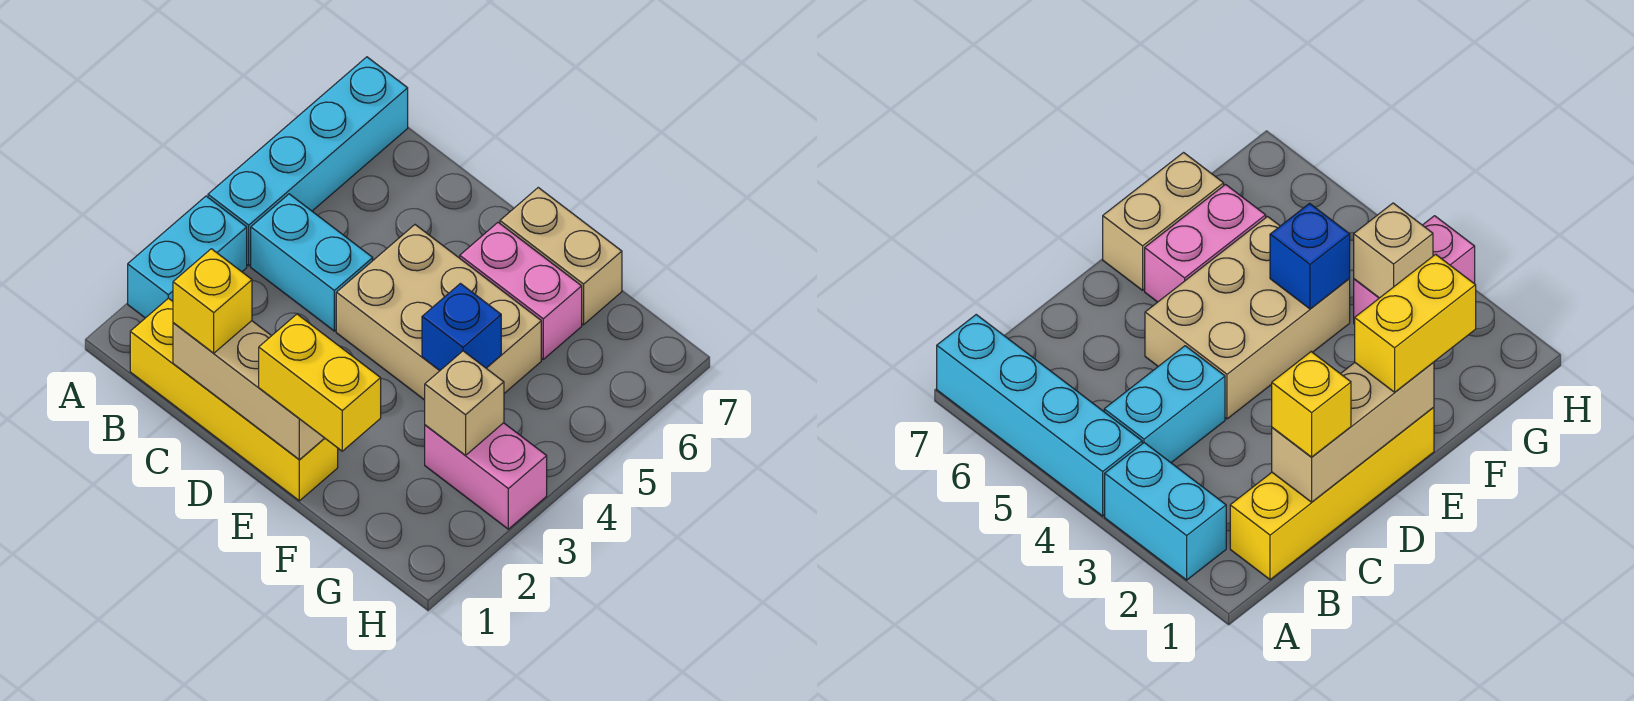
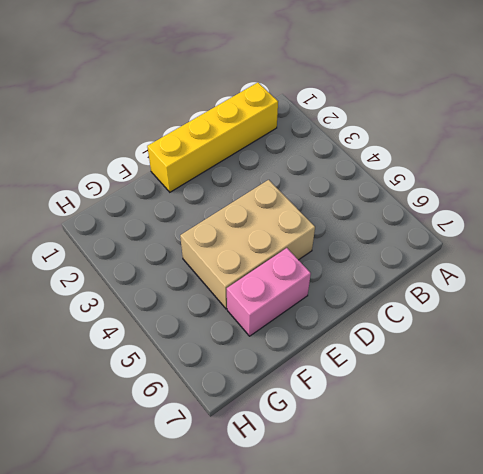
none -> cyan brick A2:A3 level 1
none -> cyan brick A4:A7 level 1
none -> cyan brick B4:C4 level 1

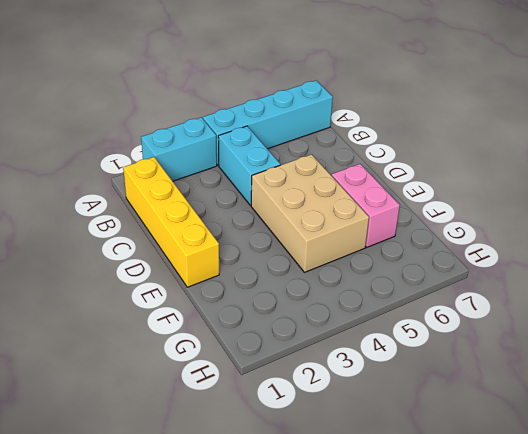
none -> tan brick E7:F7 level 1
none -> pink brick G3:H3 level 1
none -> tan brick C1:E1 level 2

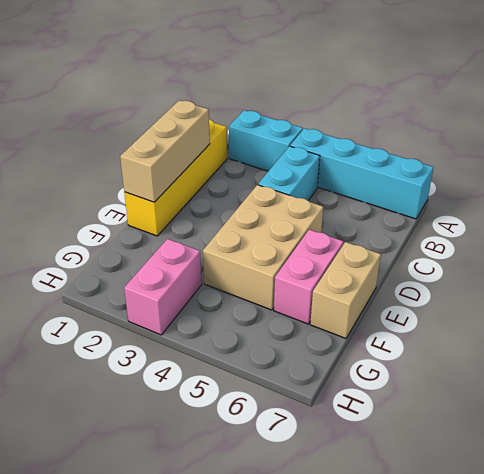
none -> blue brick F4 level 2
none -> tan brick G3 level 2
none -> yellow brick C1 level 3

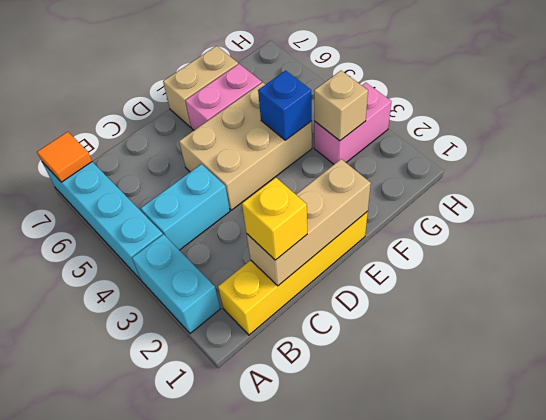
orange tile A7 level 2 -> none
none -> yellow brick E1:F1 level 3

